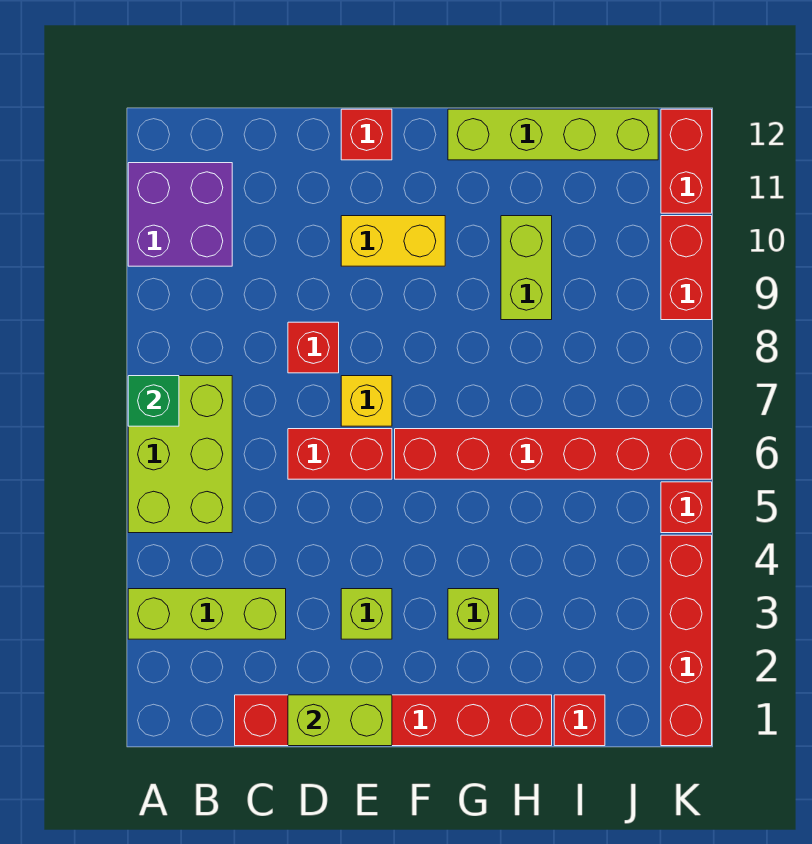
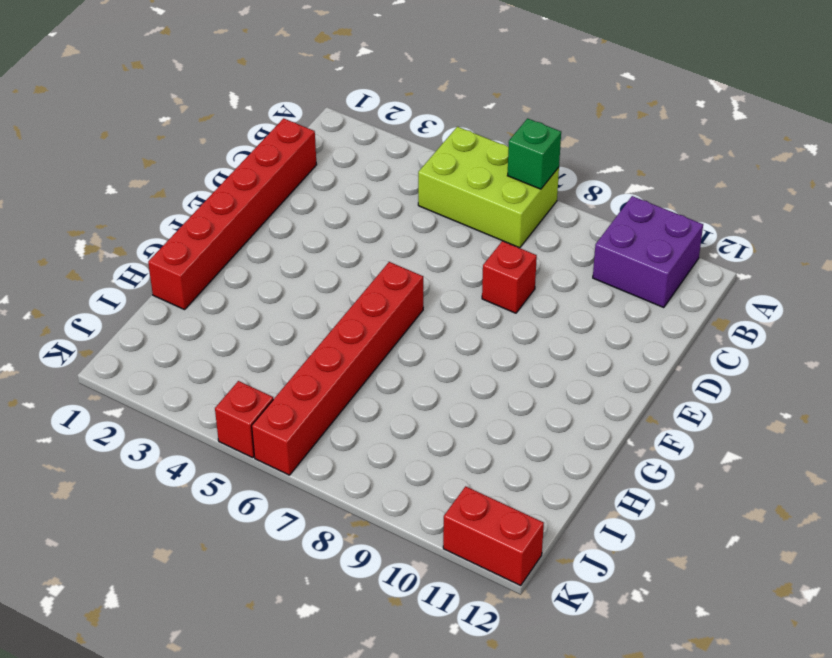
none -> lime brick A3:C3 level 1
none -> red brick D6:E6 level 1
none -> lime brick E3 level 1

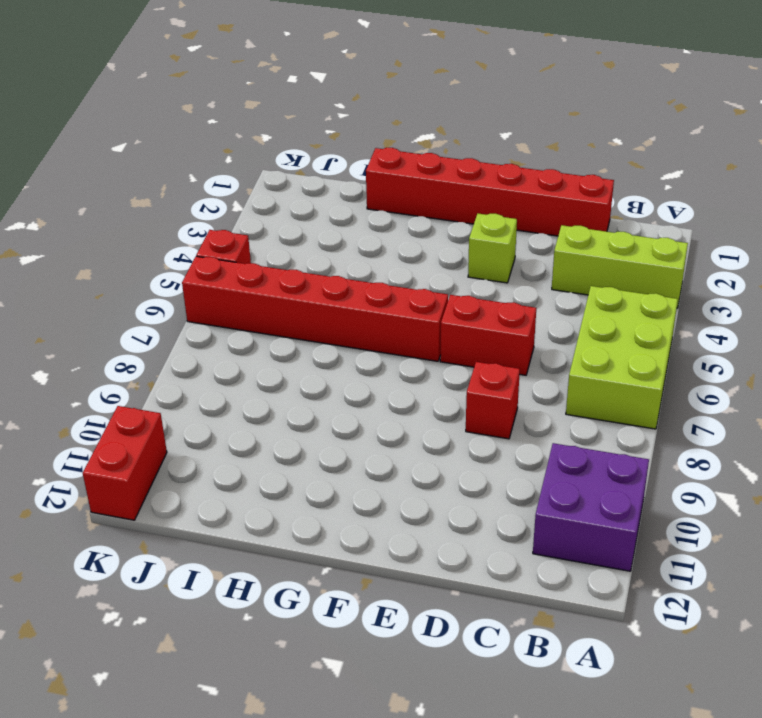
none -> yellow brick E7 level 1
none -> yellow brick E10:F10 level 1
none -> red brick E12 level 1

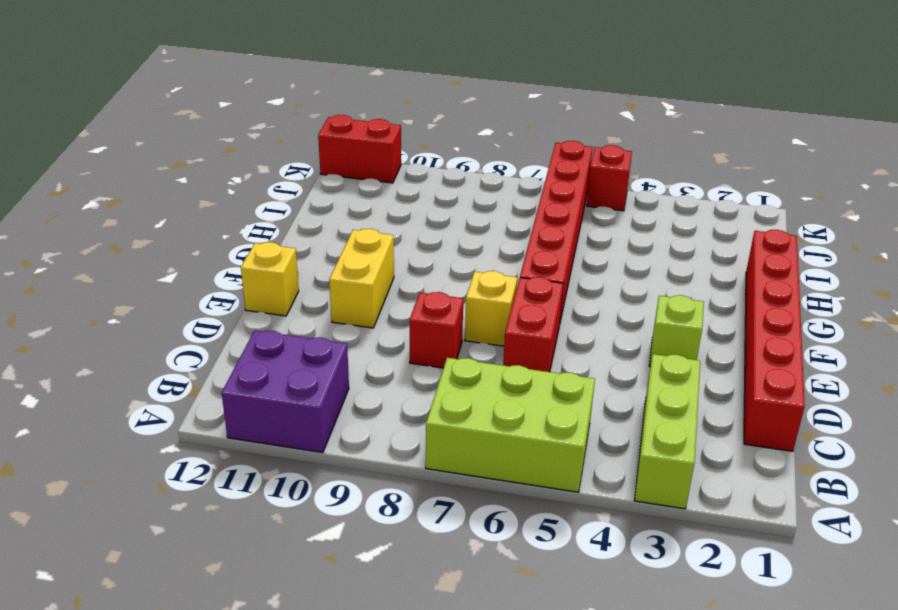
yellow brick E12 level 1 -> red brick E12 level 1
none -> lime brick G3 level 1
none -> lime brick G12:J12 level 1
none -> lime brick H9:H10 level 1

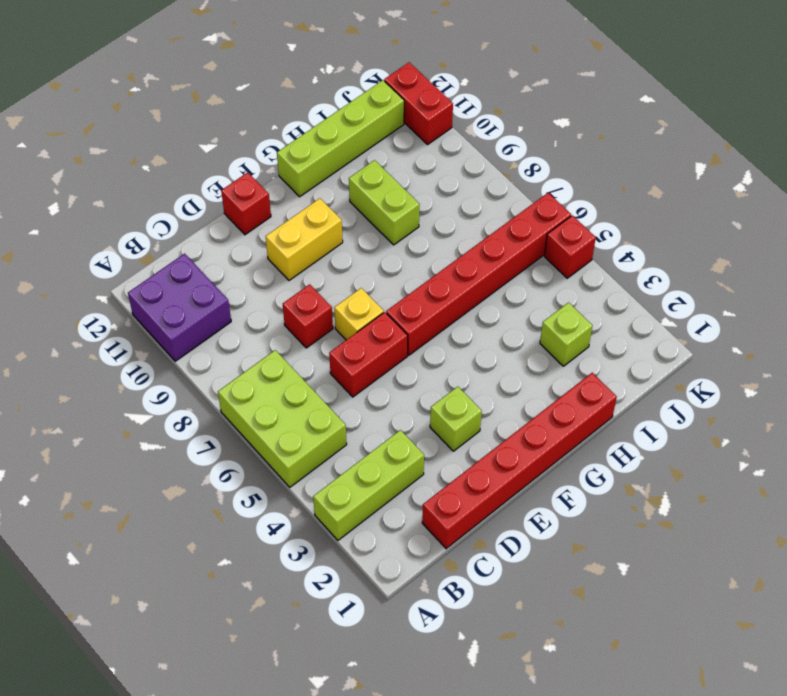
lime brick I3 level 1 -> lime brick G3 level 1
none -> red brick I1 level 1
none -> red brick K1:K4 level 1
none -> red brick K9:K10 level 1

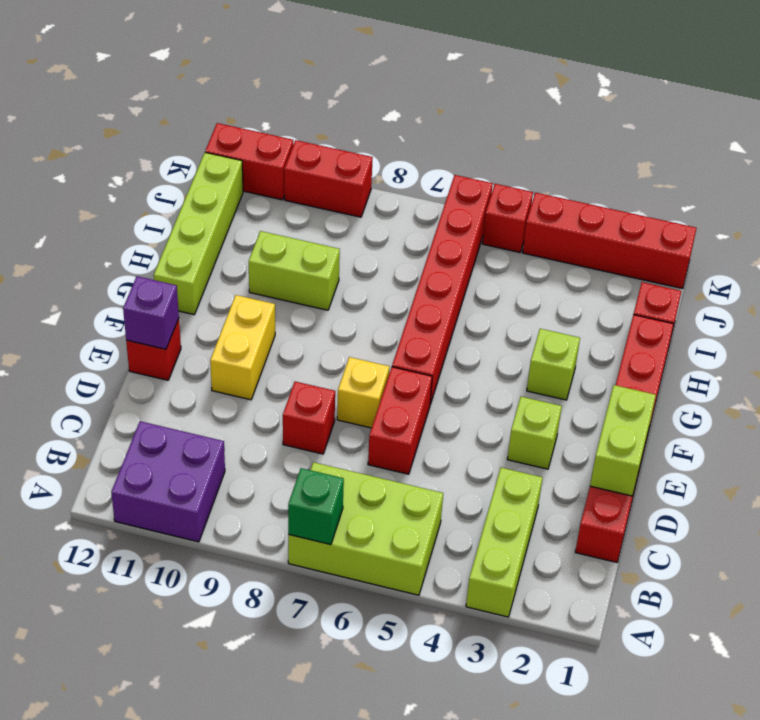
purple brick E12 level 2 -> none

